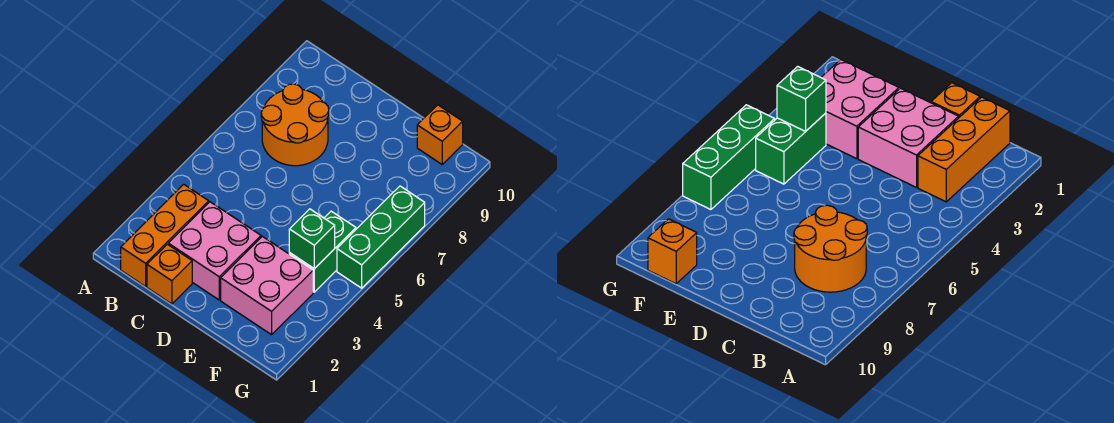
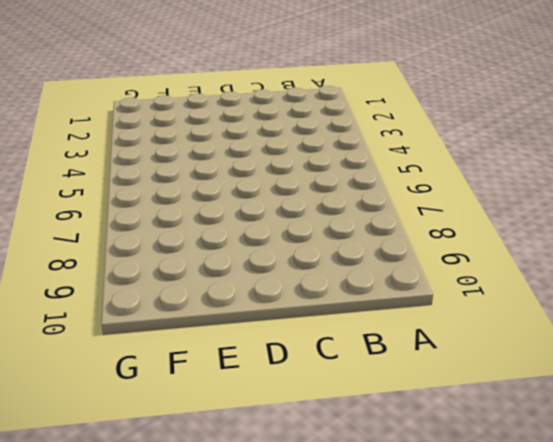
none -> orange brick B1:B3 level 1
none -> orange round brick B7:C8 level 1

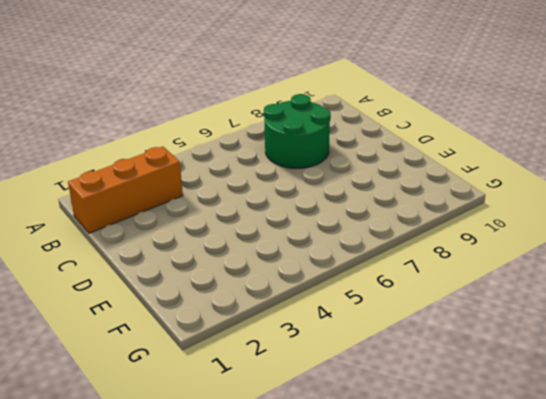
green round brick B7:C8 level 1 -> orange round brick B7:C8 level 1
none -> orange brick C1 level 1
none -> pink brick C2:D3 level 1

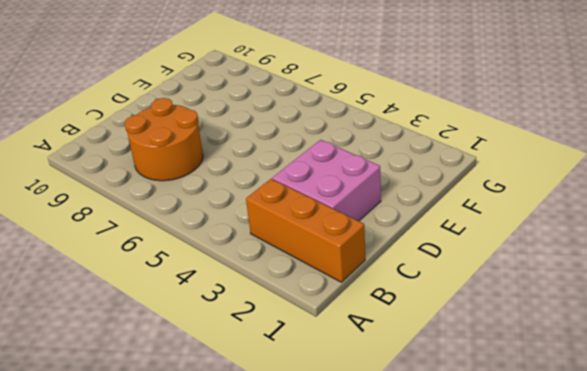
none -> orange brick C1 level 1
none -> pink brick E2:F3 level 1

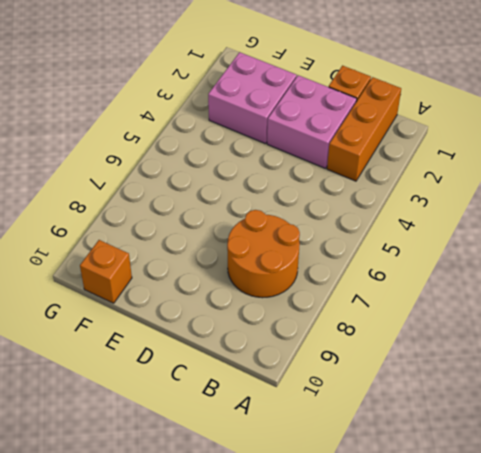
none -> green brick F4:F5 level 1
none -> green brick G5:G7 level 1

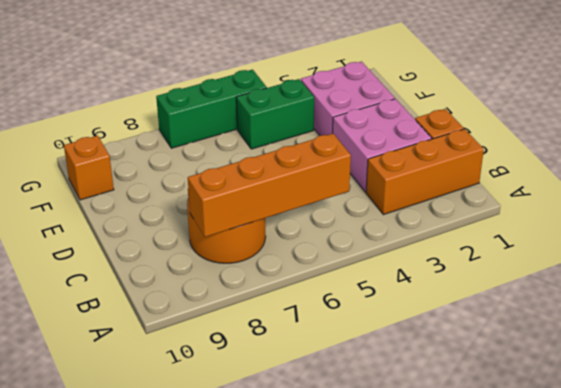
orange brick B5:B8 level 2 -> none
none -> green brick F4 level 2

